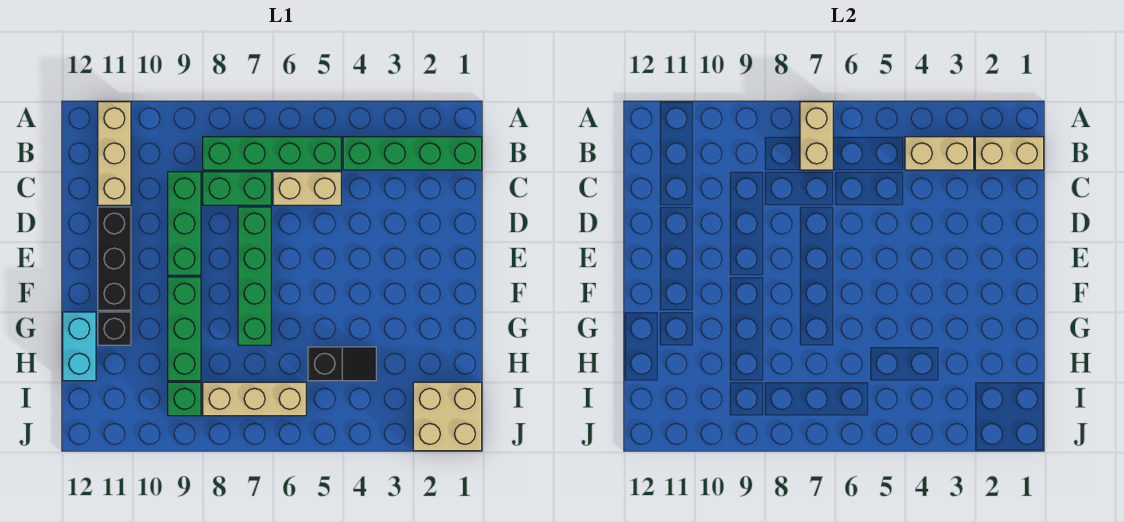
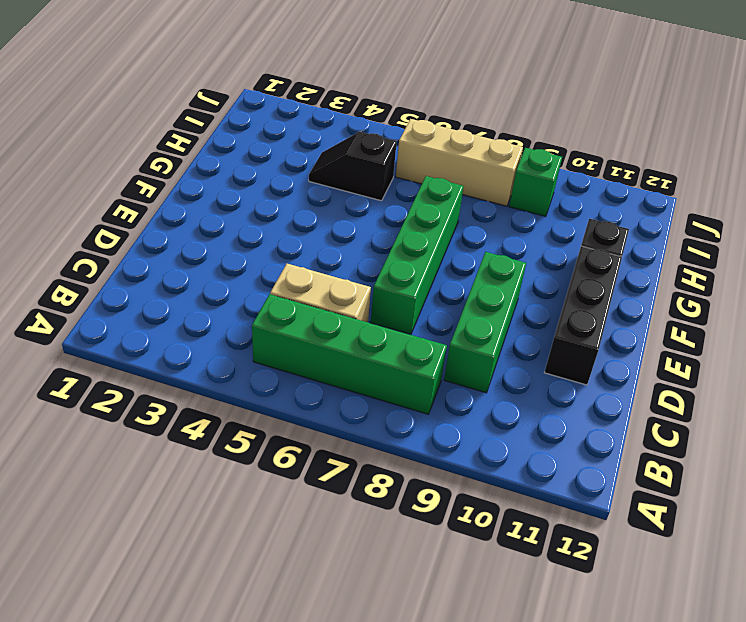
none -> tan brick A11:C11 level 1
none -> green brick B1:B4 level 1
none -> green brick C7:C8 level 1

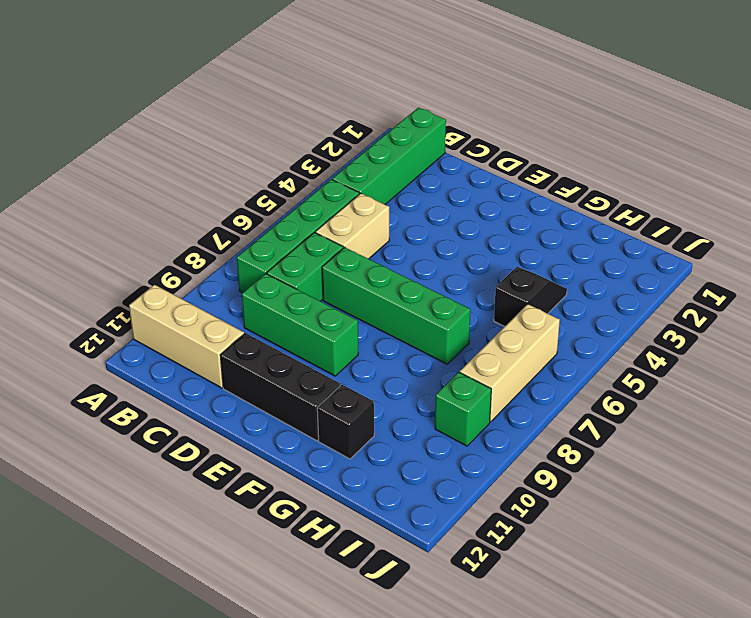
none -> green brick F9:H9 level 1
none -> cyan brick G12:H12 level 1
none -> tan brick I1:J2 level 1

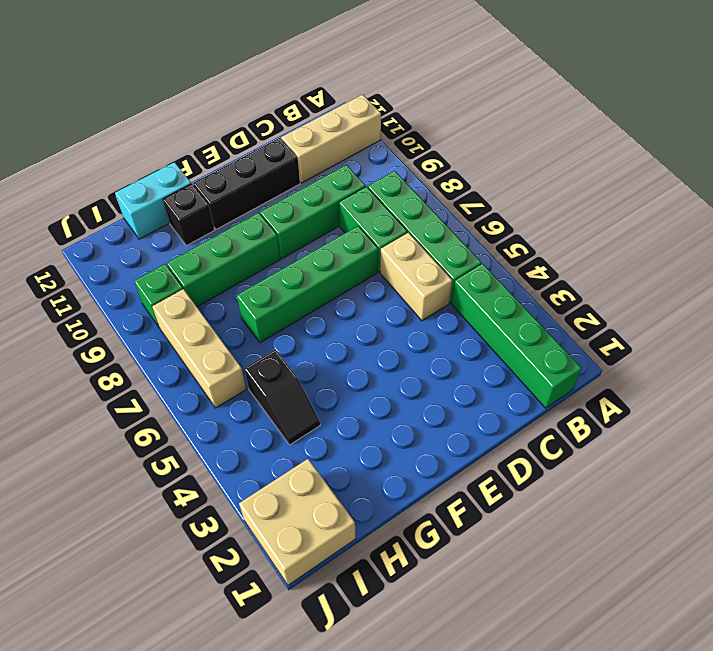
none -> tan brick A7:B7 level 2
none -> tan brick B1:B2 level 2
none -> tan brick B3:B4 level 2

